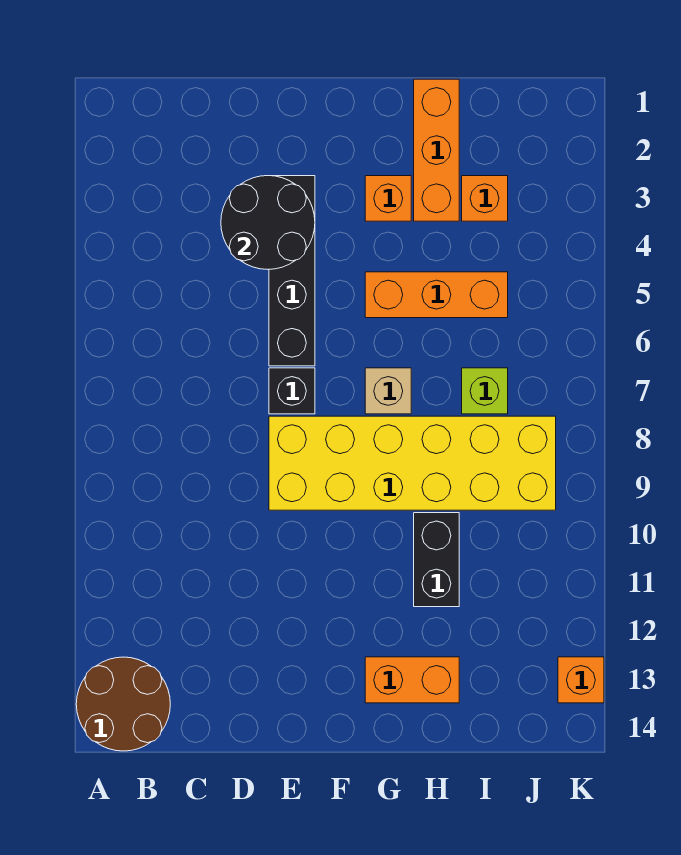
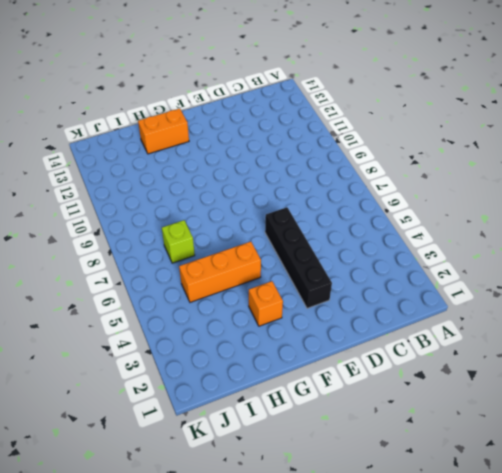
none -> brown round brick A13:B14 level 1
none -> black brick E7 level 1
none -> yellow brick E8:J9 level 1

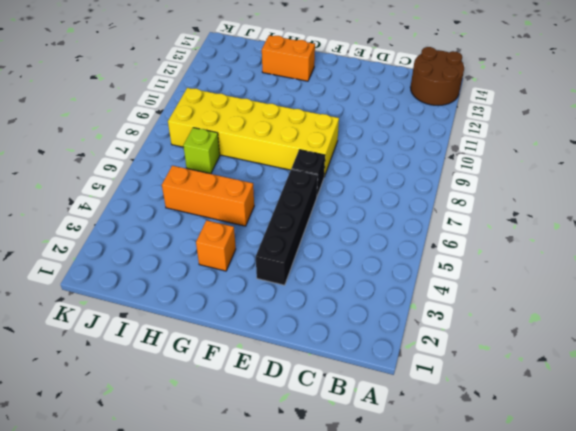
none -> tan brick G7 level 1
none -> orange brick H1:H3 level 1
none -> black brick H10:H11 level 1

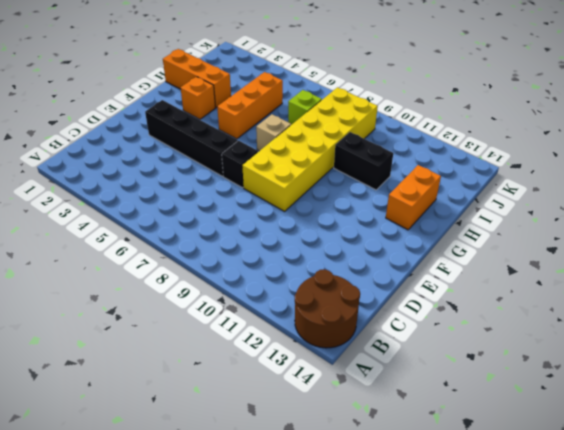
none -> orange brick I3 level 1
none -> orange brick K13 level 1
none -> black round brick D3:E4 level 2

